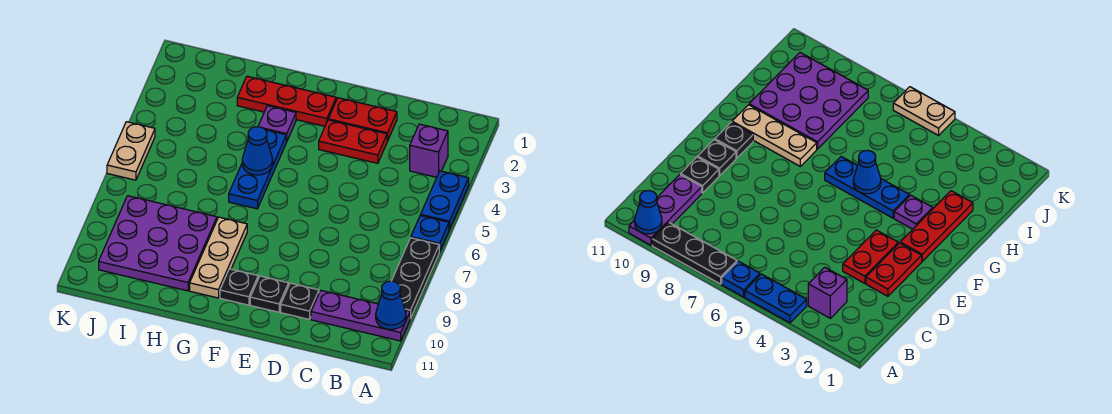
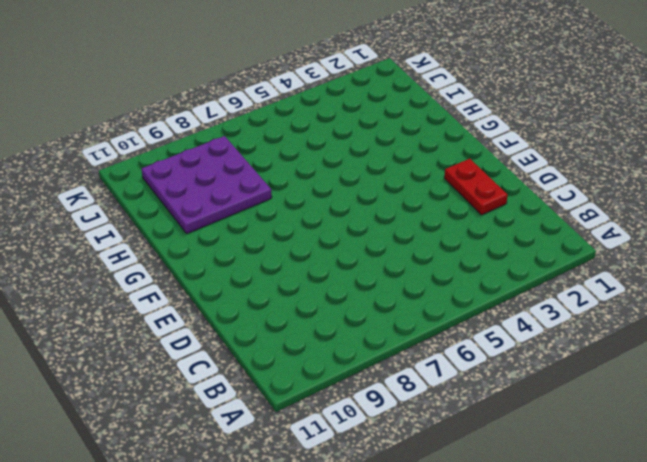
none -> blue plate A4:A5 level 1
none -> blue plate A6 level 1
none -> black plate A7:A9 level 1

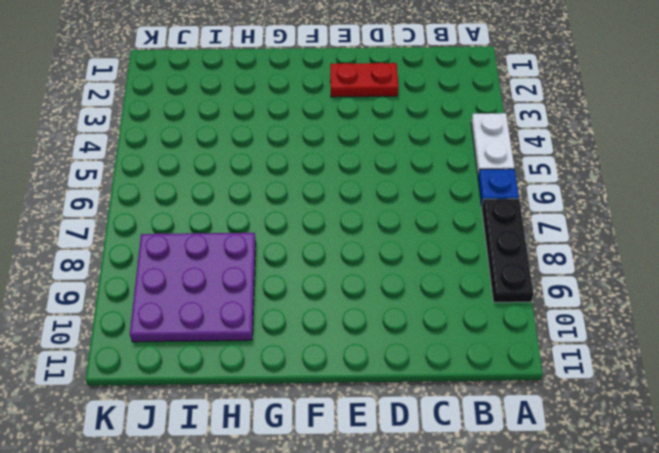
white plate A4:A5 level 1 -> blue plate A4:A5 level 1
none -> purple plate A10:C10 level 1
none -> purple brick B3 level 1
none -> red plate D3:E3 level 1

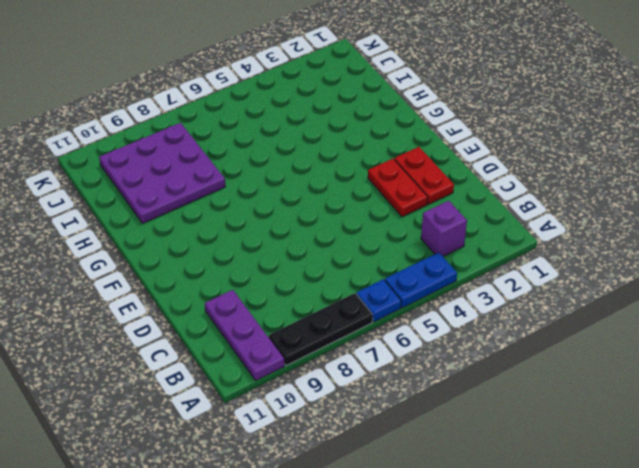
none -> black plate D10 level 1
none -> black plate E10 level 1
none -> red plate F2:H2 level 1

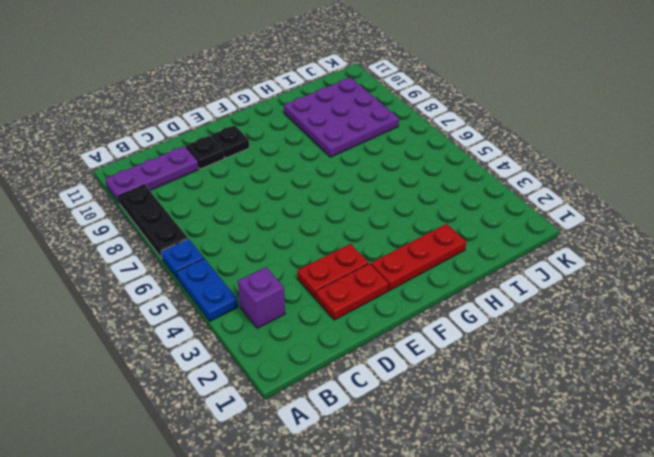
none -> black plate F10 level 1
none -> purple plate G3 level 1
none -> blue plate G4:G6 level 1

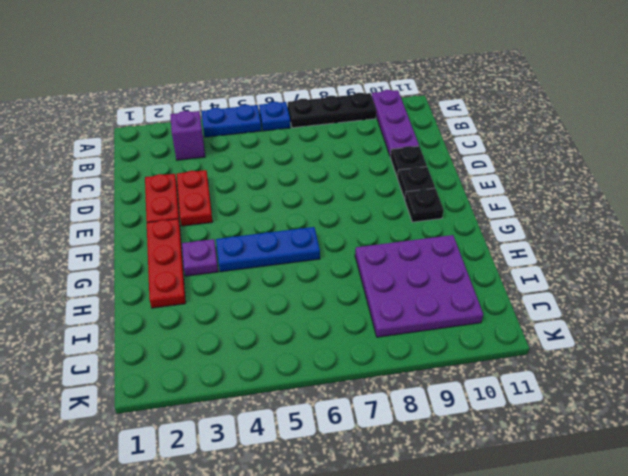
none -> tan plate G8:G10 level 1
none -> tan plate K5:K6 level 1
none -> blue cone A10 level 2

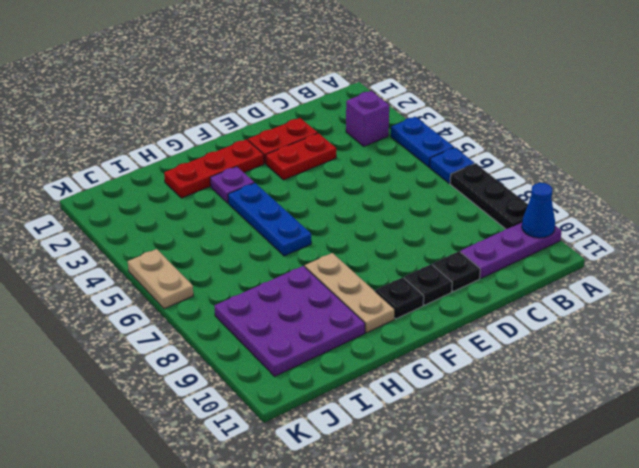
none -> blue cone G5 level 2

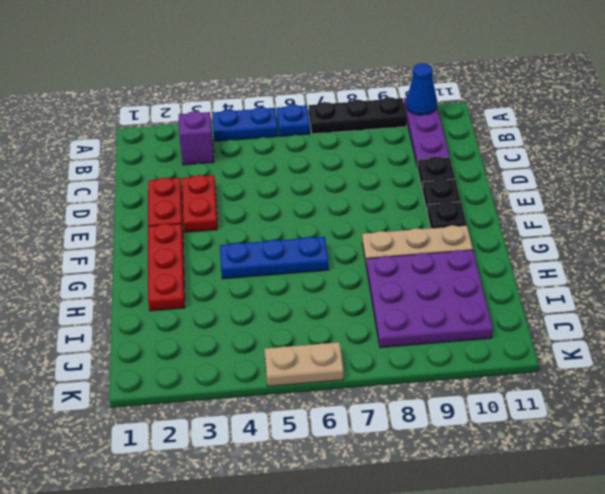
none -> purple plate G3 level 1
none -> blue cone G5 level 2

